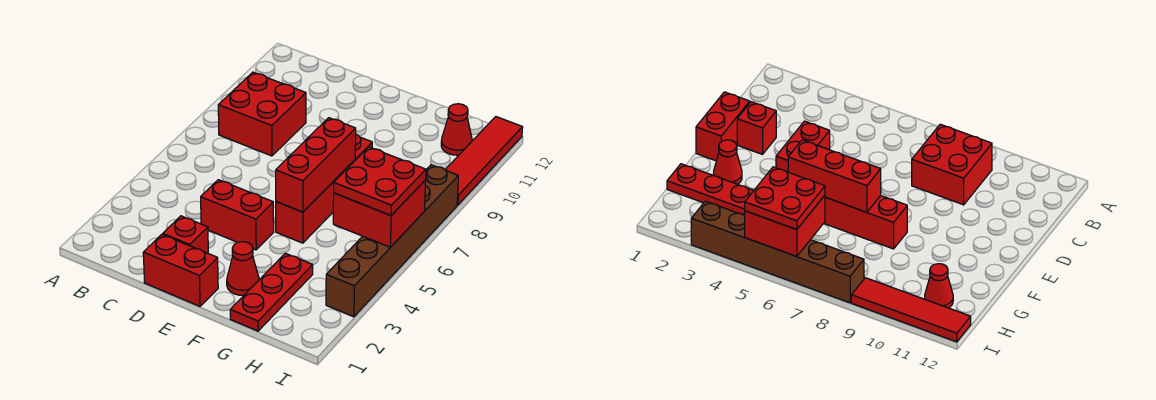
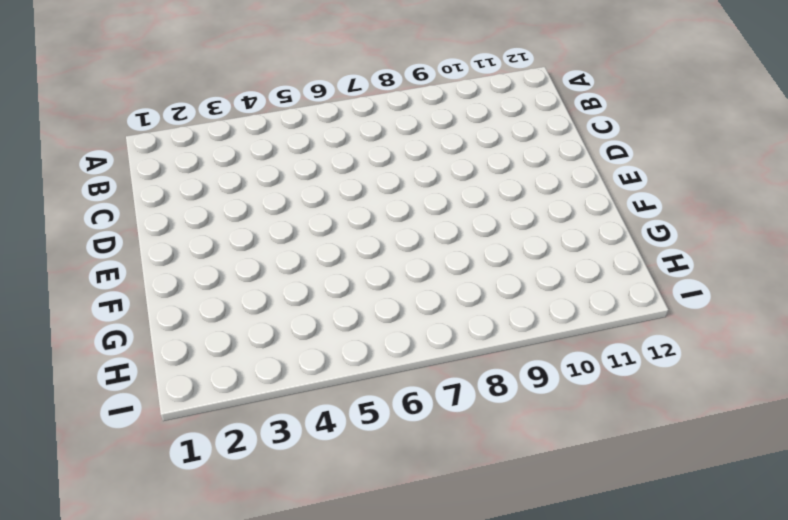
none -> red brick B8:C9 level 1
none -> red brick D1:E1 level 1
none -> red brick D2 level 1

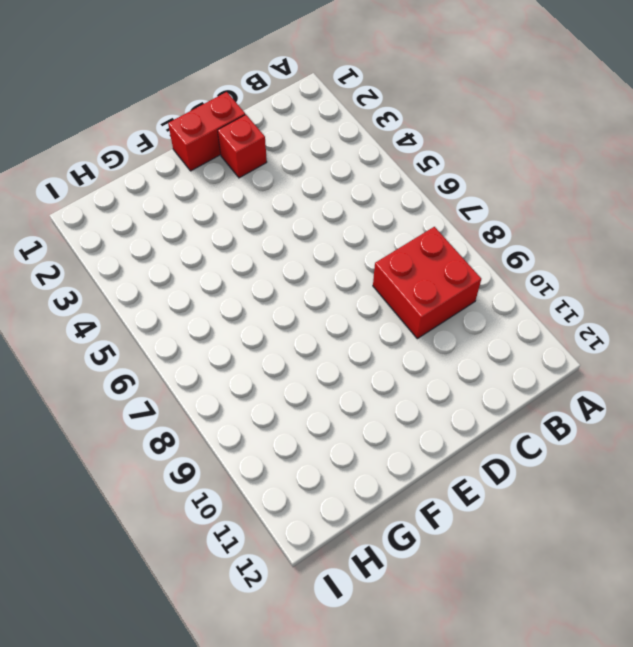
none -> red brick D4:E4 level 1
none -> red cone F2 level 1
none -> red brick F5:F8 level 1

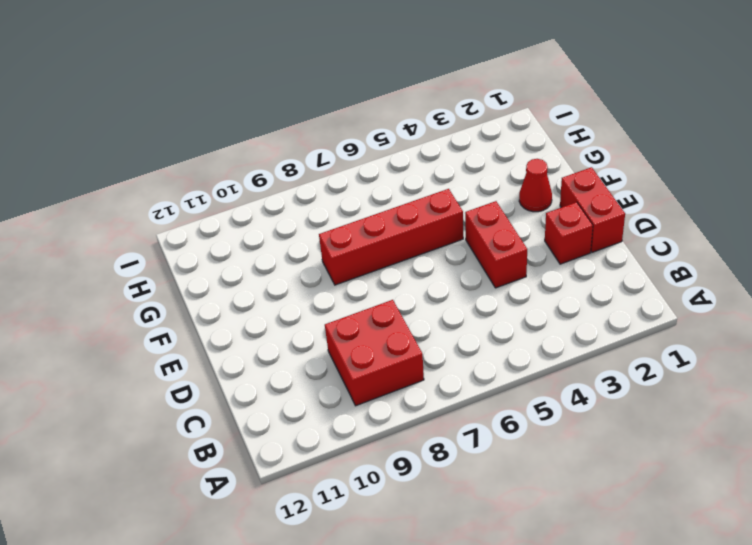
none -> red plate G1:G3 level 1
none -> red cone H11 level 1
none -> brown brick I3:I8 level 1

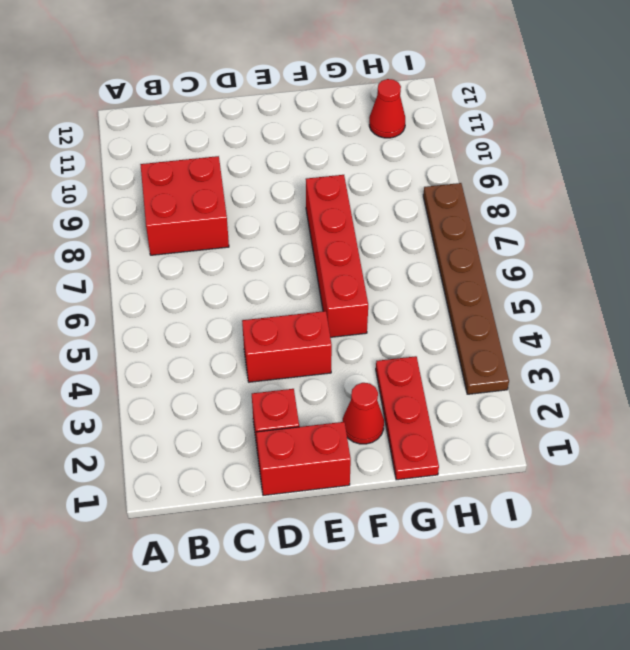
brown plate I3:I8 level 1 -> brown brick I3:I8 level 1
none -> red tile I9:I12 level 1
none -> red brick F5:F7 level 2
none -> red brick H5:I6 level 2

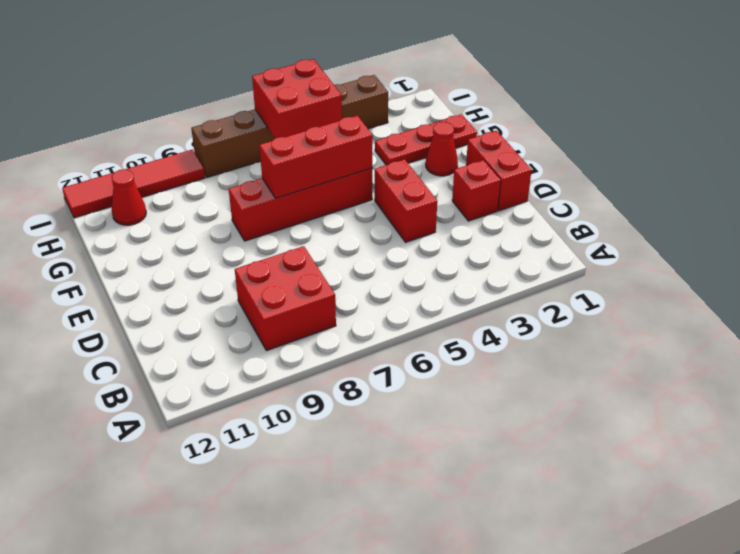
none -> red plate H5:I6 level 3

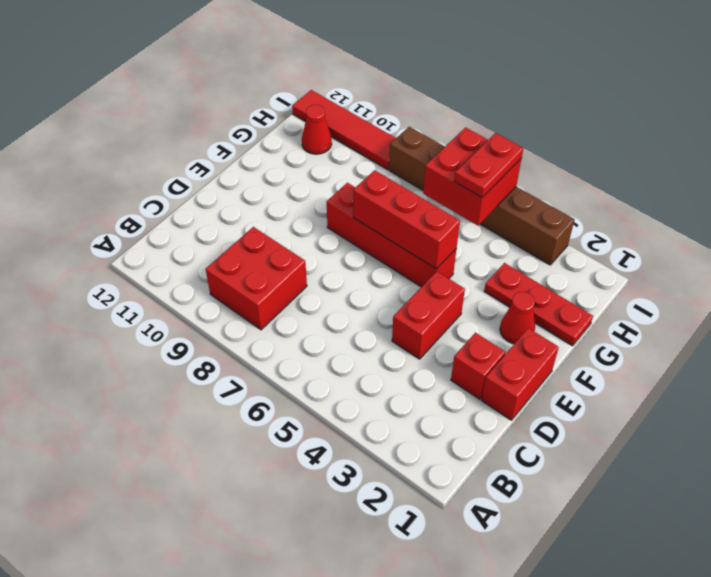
red plate H5:I5 level 3 -> red plate H5:I6 level 3

